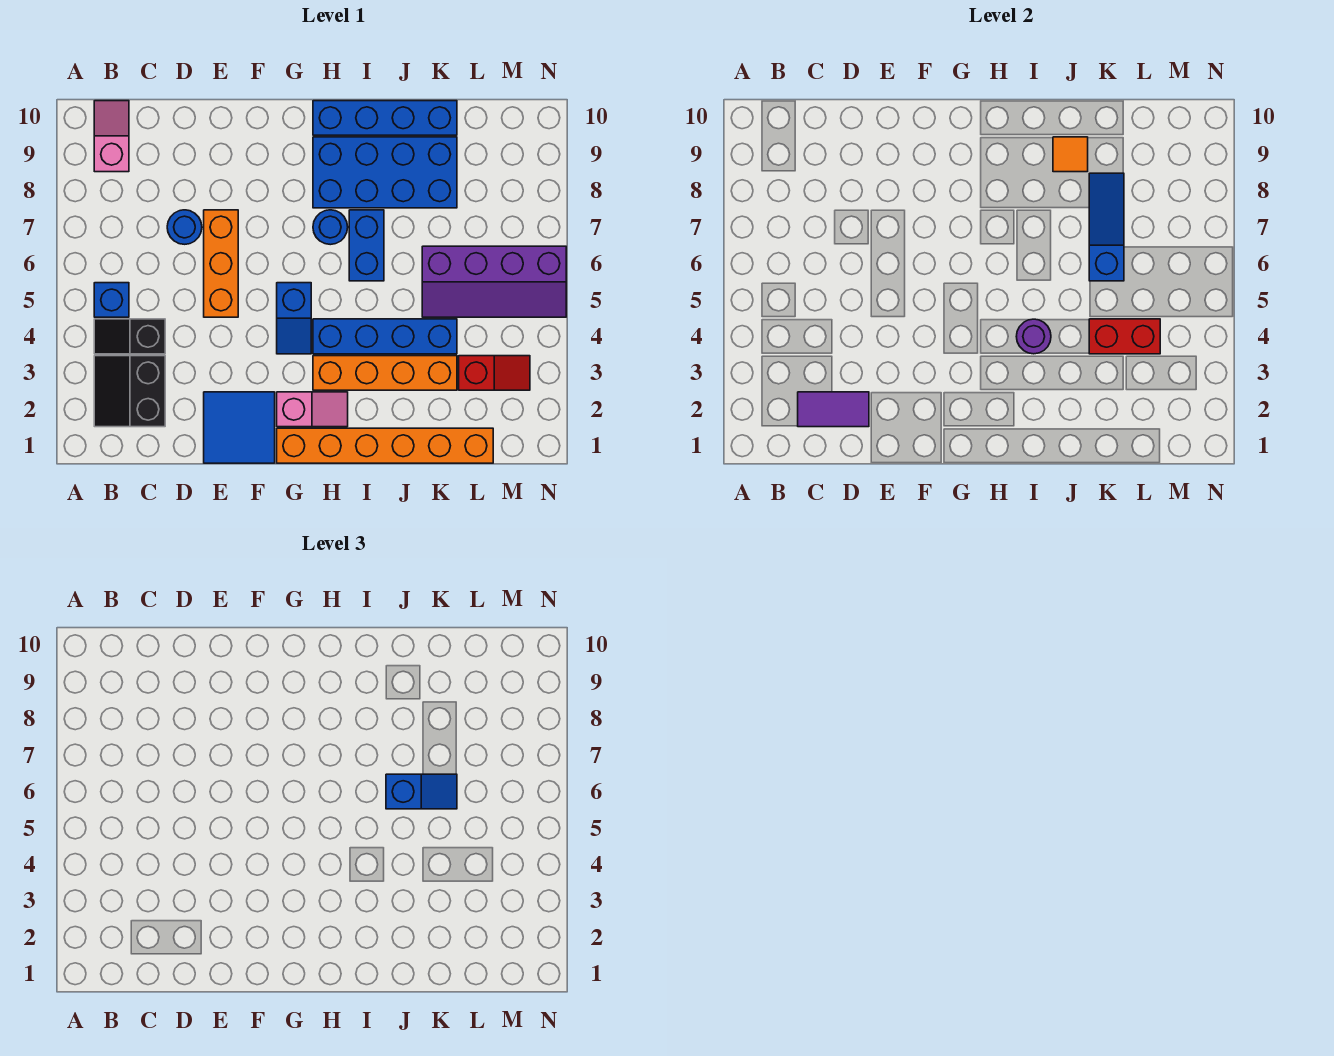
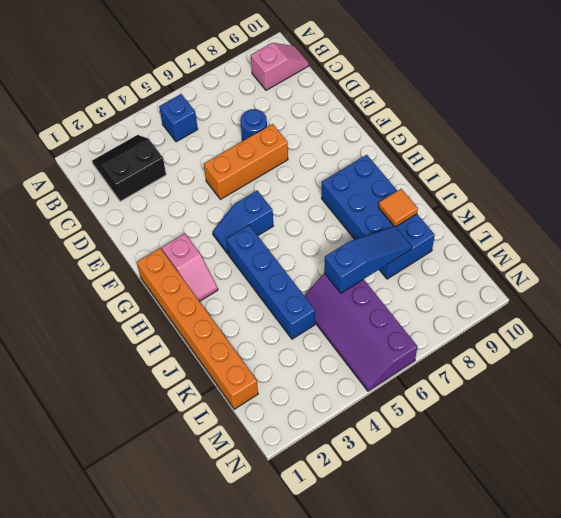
none -> black slope B4:C4 level 1 top C
none -> blue tile E1:F2 level 1
none -> orange brick H3:K3 level 1

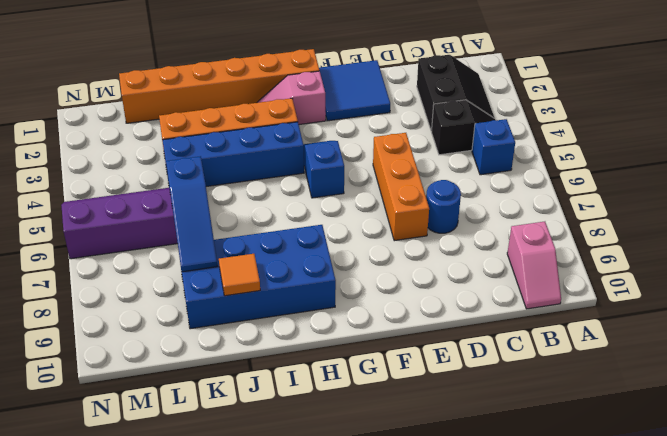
none -> blue round brick H7 level 1
none -> blue brick H10:K10 level 1
none -> blue brick I6:I7 level 1

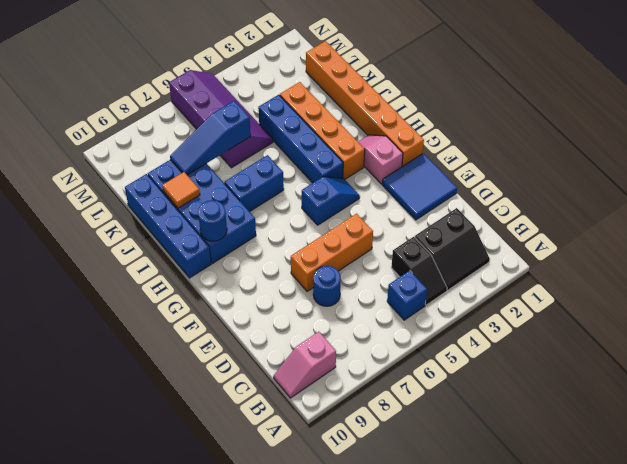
blue round brick H9 level 2 -> blue round brick H7 level 1
none -> red slope L3:M3 level 1 top L
none -> purple tile C2:D2 level 2
none -> purple round brick I4 level 2

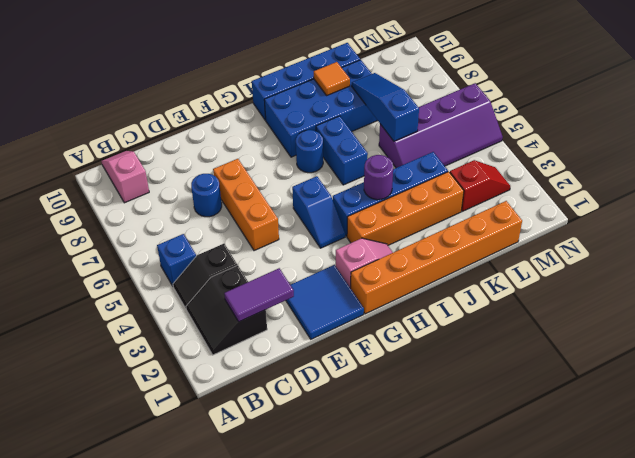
none -> red brick K4:L4 level 2
none -> blue slope J6:K6 level 3 top J

